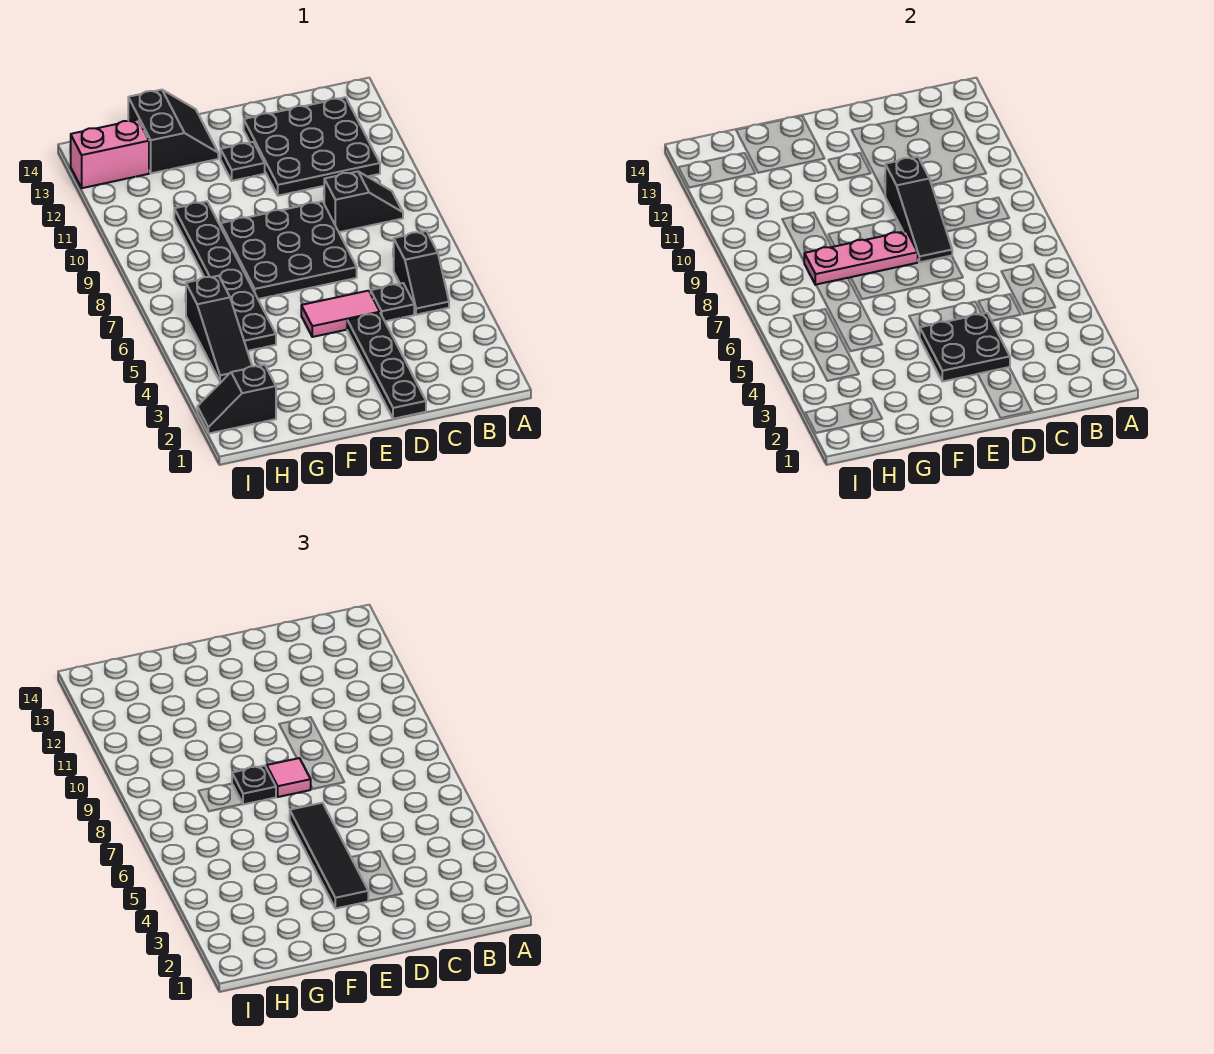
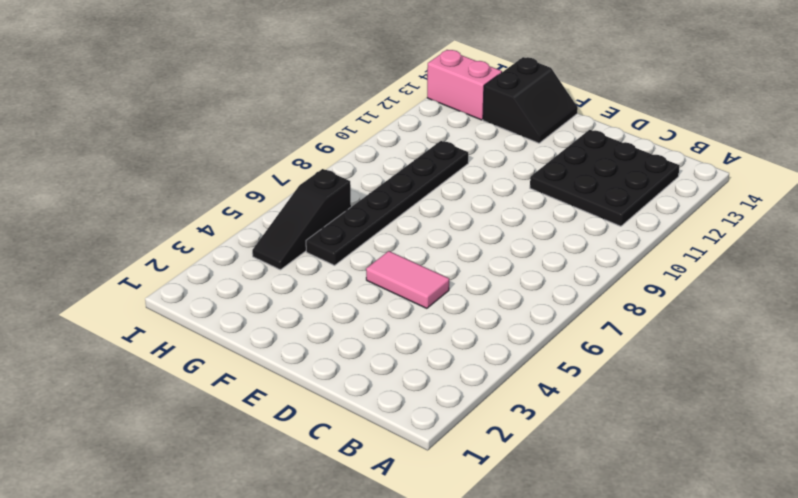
none -> black slope B5:B6 level 1 top 6
none -> black slope B9:C9 level 1 top C
none -> black plate C5 level 1

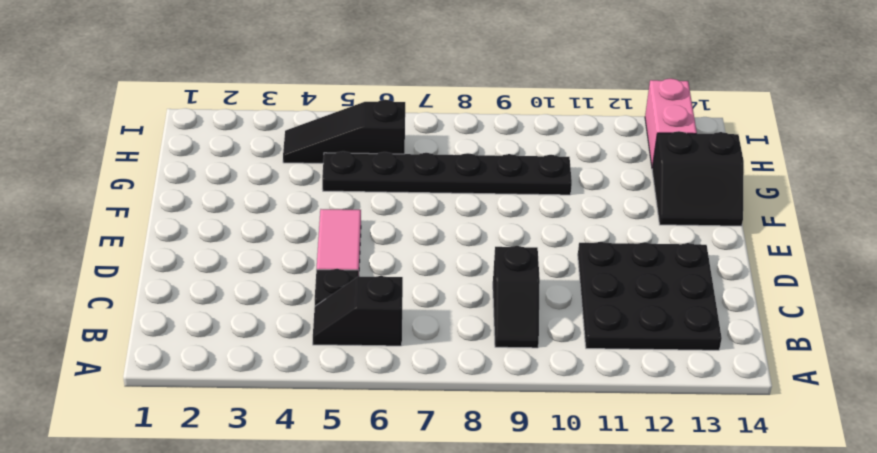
none -> black plate D1:D4 level 1
none -> black plate D7:F9 level 1
none -> black plate E12 level 1

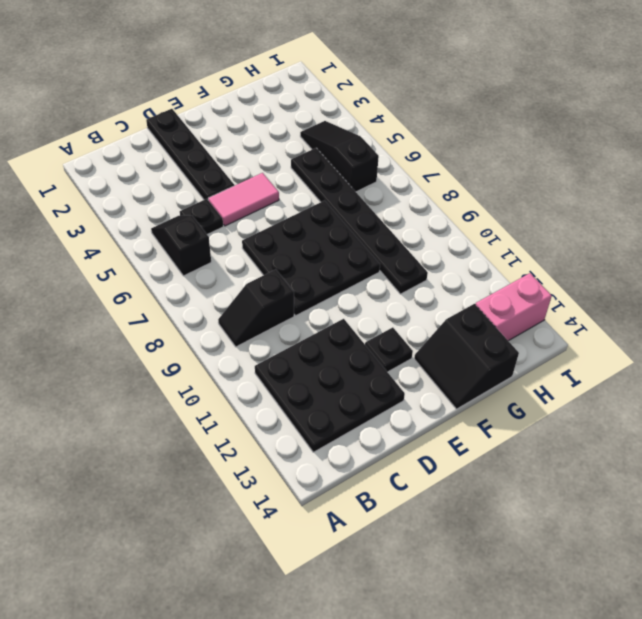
none -> black slope H2:I2 level 1 top H
none -> black plate D3:E4 level 2
none -> black slope D8:D10 level 2 top 10

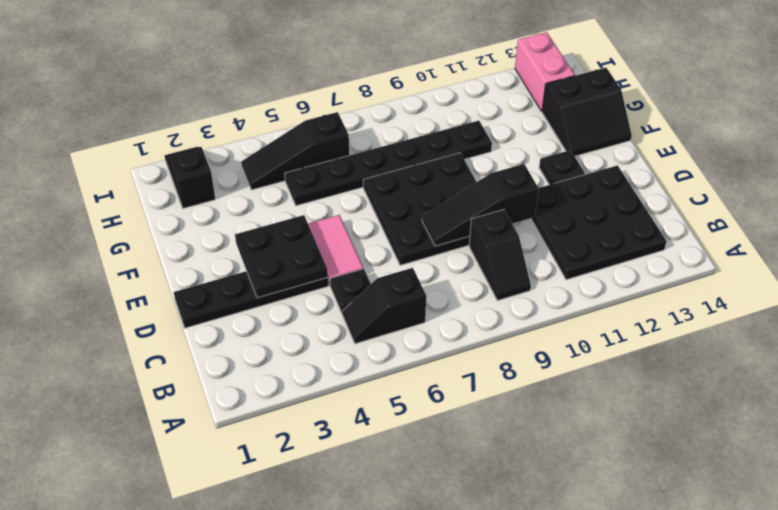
none -> pink plate E8:G8 level 2
none -> black tile E3:E6 level 3
none -> pink tile E8 level 3

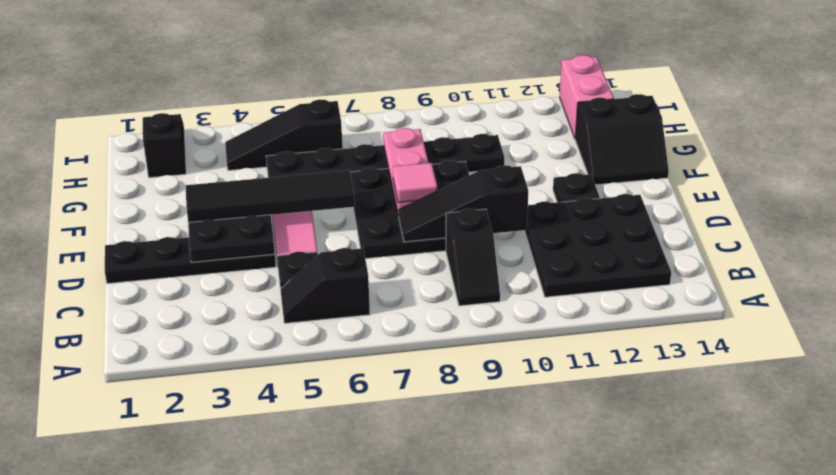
none -> black plate F8 level 3

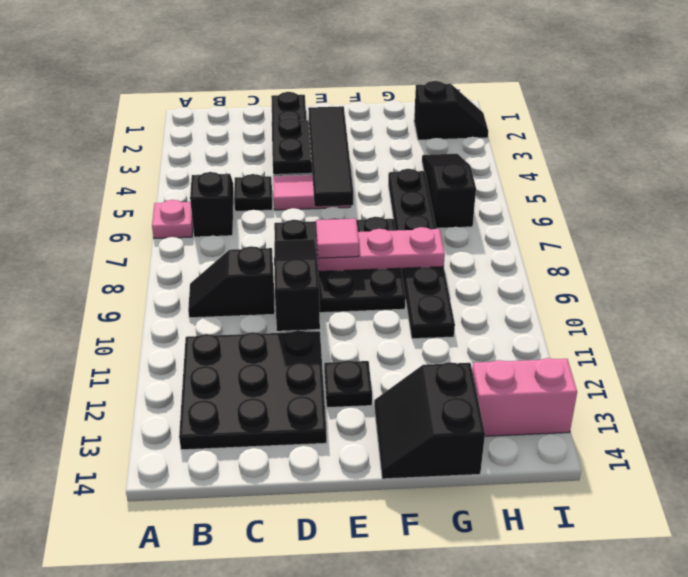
pink plate A6 level 1 -> none
none -> black plate F8 level 3

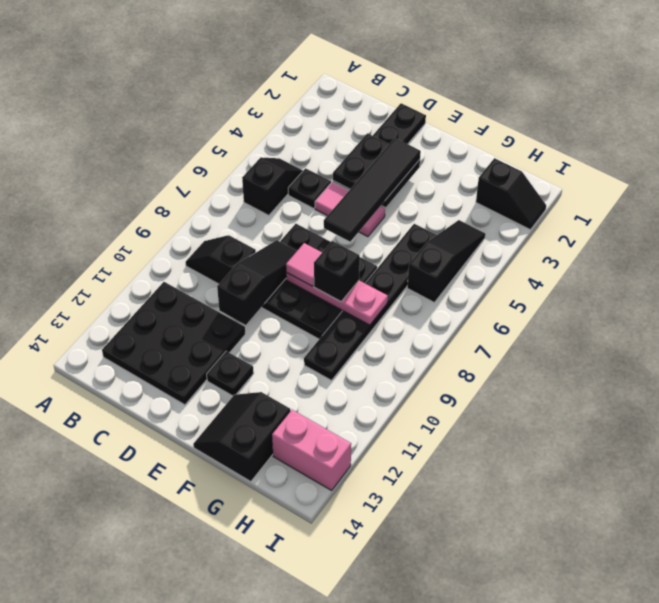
black brick F8 level 3 -> black plate F8 level 3

